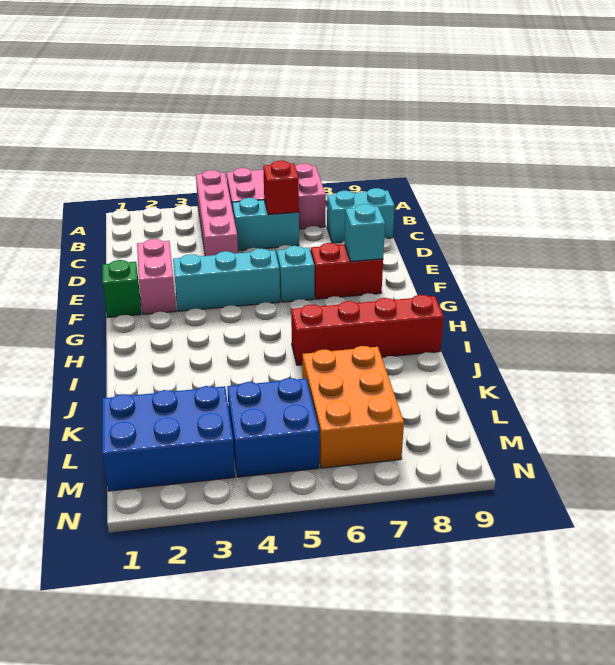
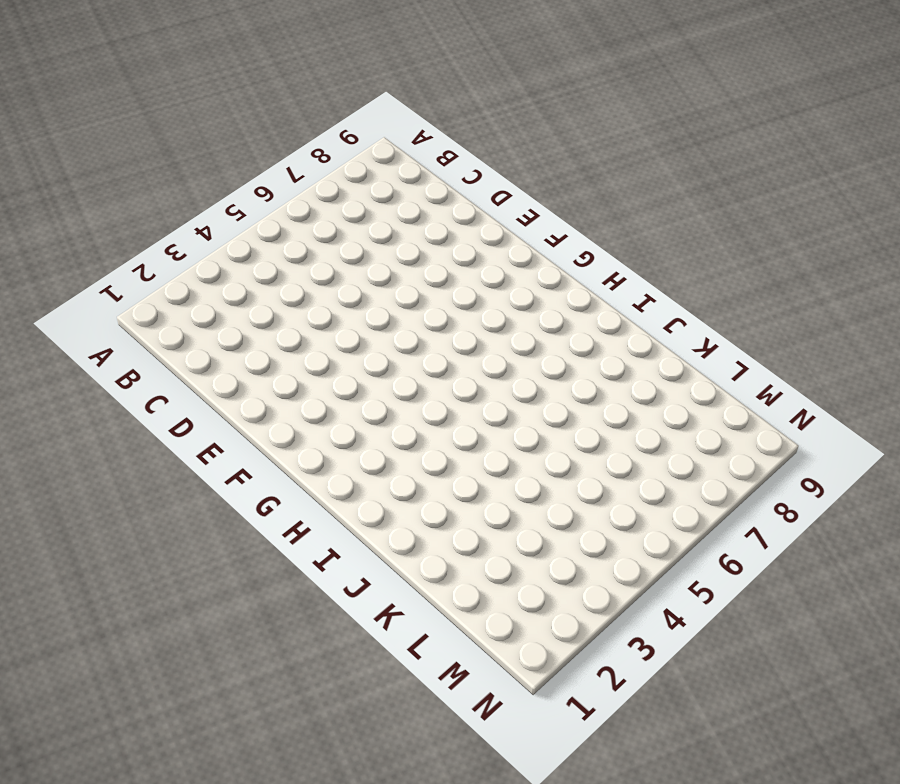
none -> pink brick A4:D4 level 1
none -> pink brick A5:B7 level 1
none -> cyan brick C5:C6 level 1

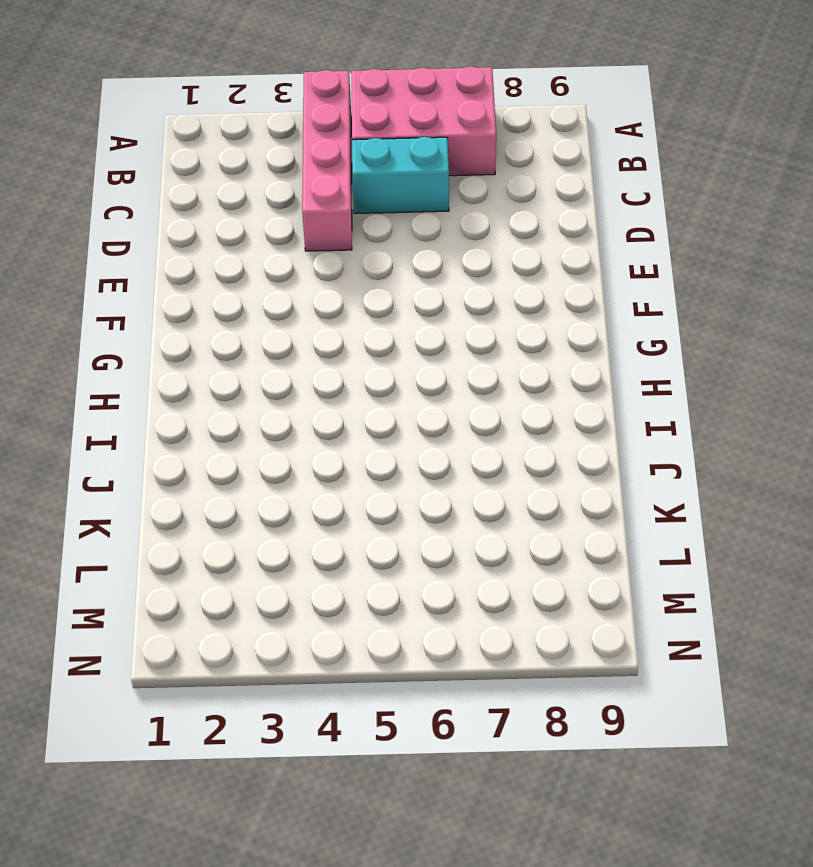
none -> cyan brick C8:C9 level 1
none -> pink brick E2:F2 level 1
none -> green brick F1 level 1

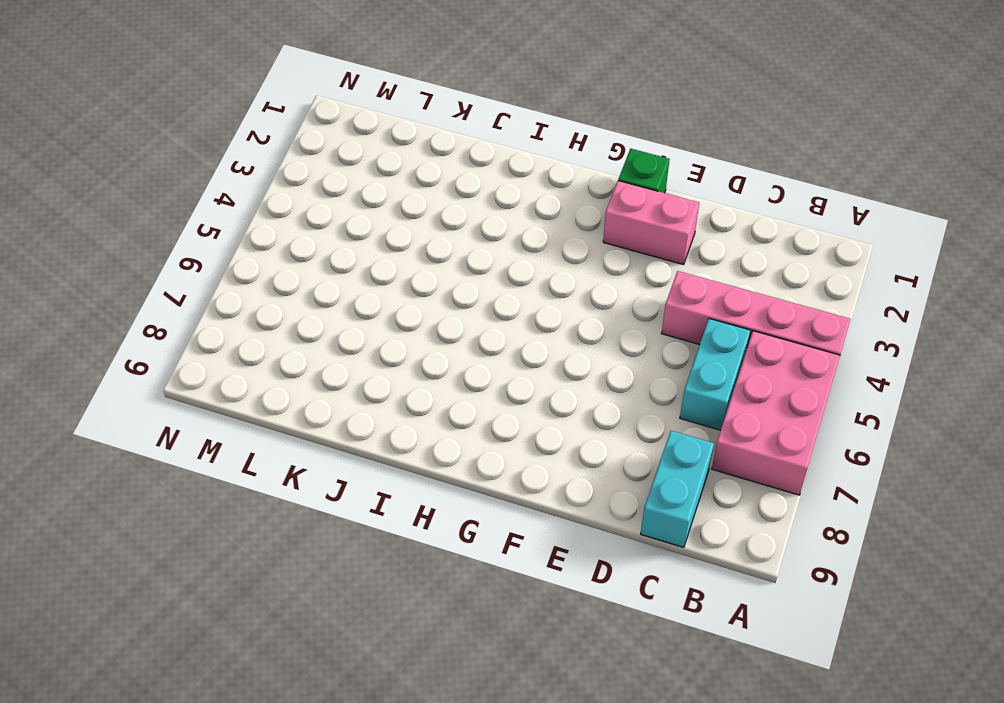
none -> cyan brick F3:F5 level 1
none -> cyan brick F6 level 1
none -> red brick F7:F8 level 1

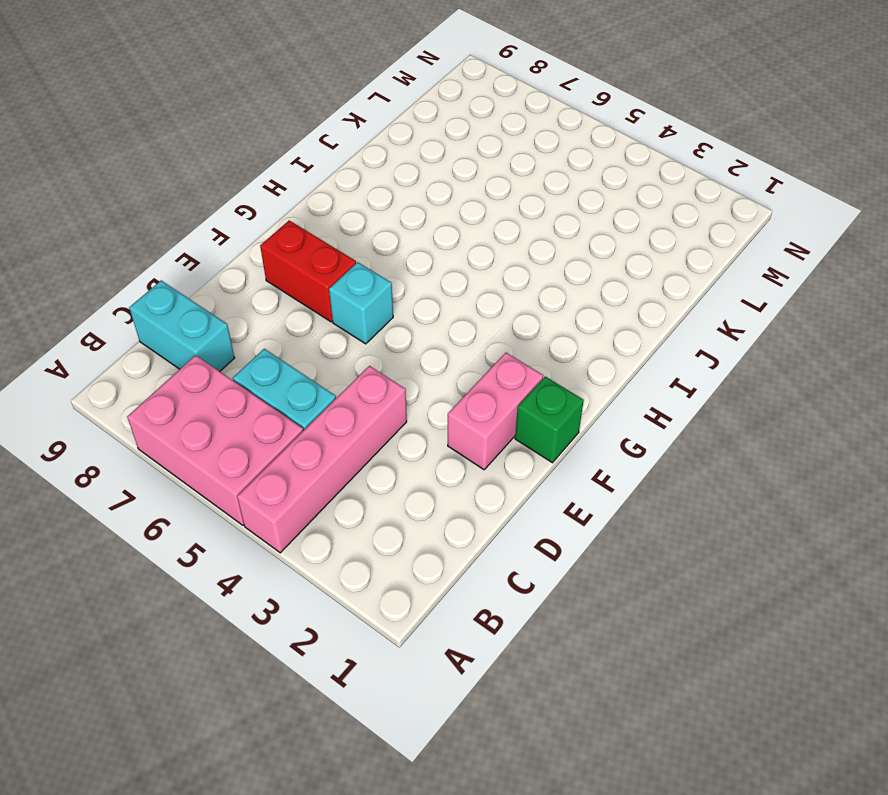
none -> cyan brick F3:F5 level 1
none -> red brick I6:I9 level 1
none -> orange brick K6:M7 level 1

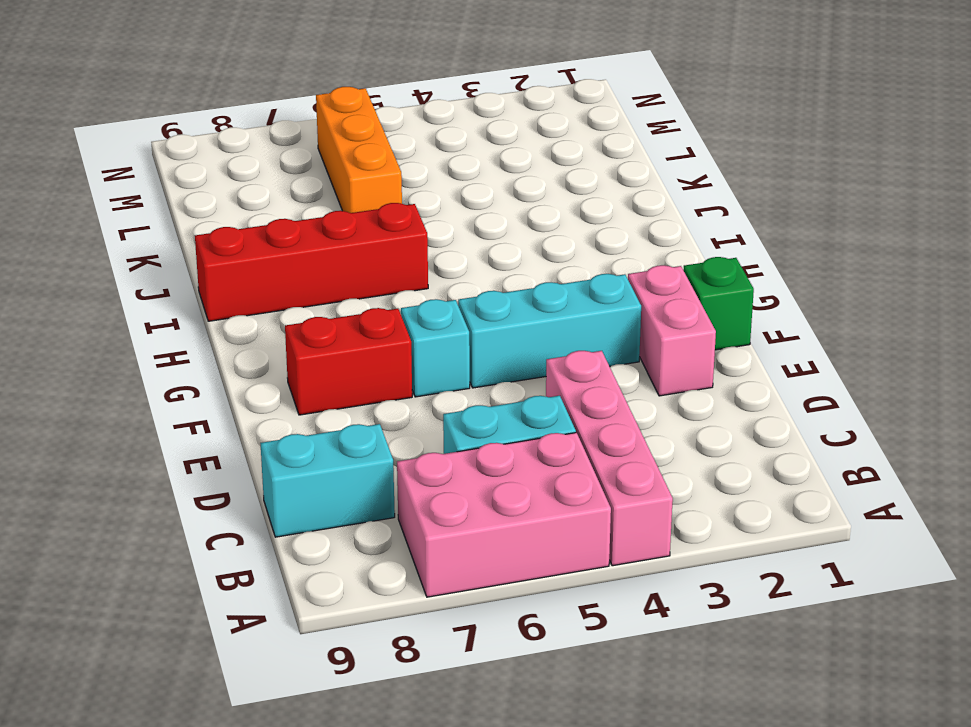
orange brick K6:M6 level 1 -> orange brick K6:M7 level 1
none -> blue brick L1:M3 level 1
none -> blue brick L4:M5 level 1
none -> red brick C6 level 2

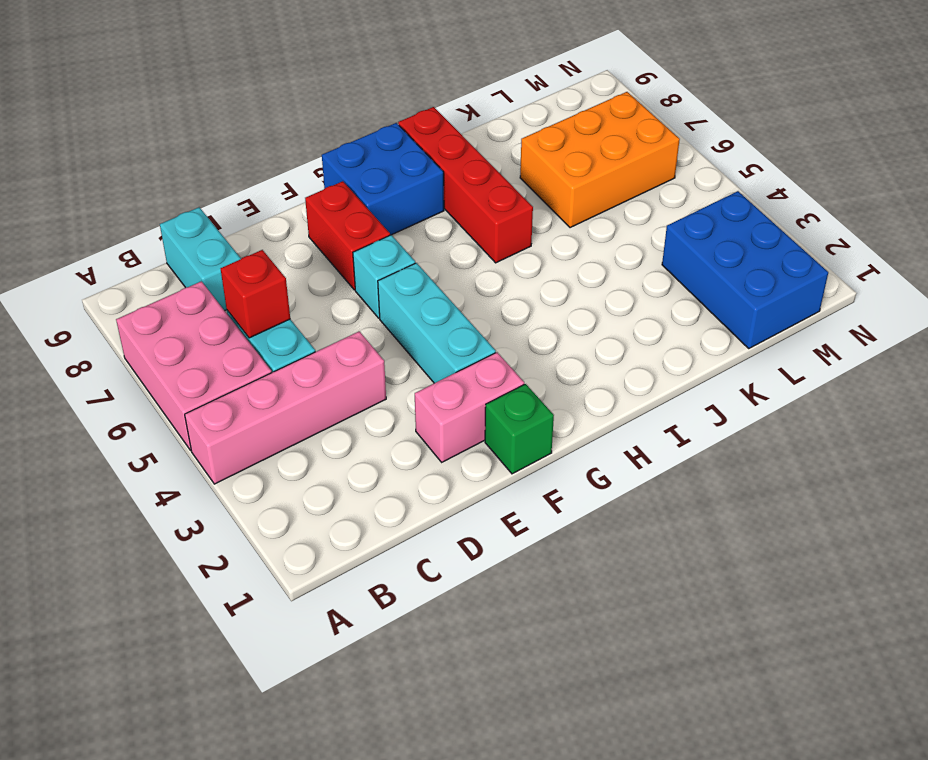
blue brick G8:H9 level 1 -> blue brick L4:M5 level 1
none -> cyan brick F8 level 2

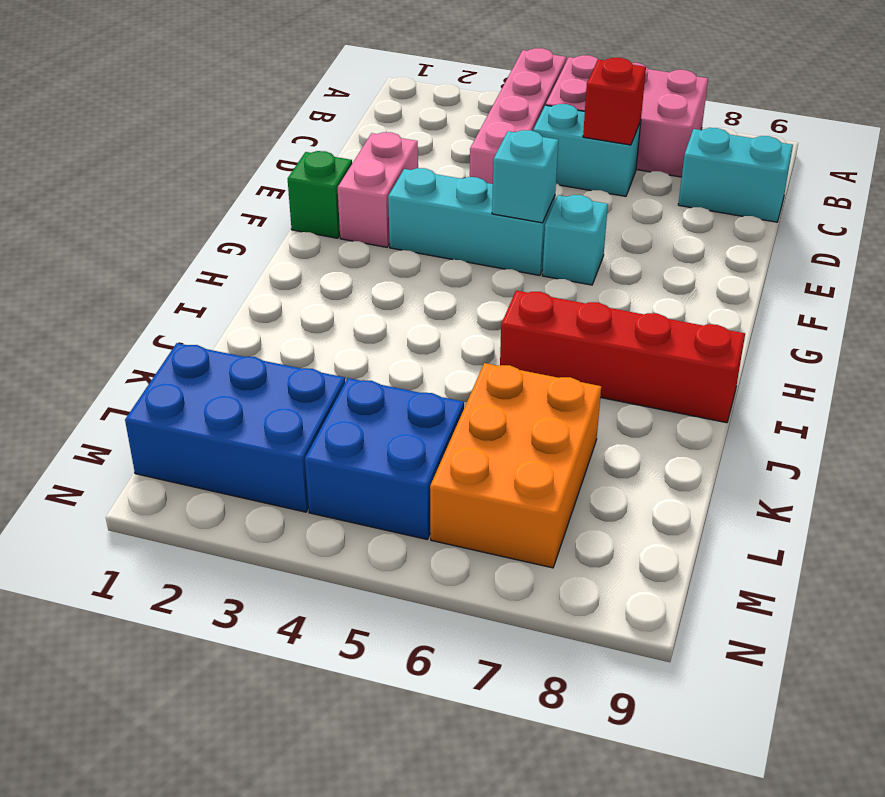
cyan brick F5 level 2 -> cyan brick F8 level 2
none -> red brick F7:F8 level 1

